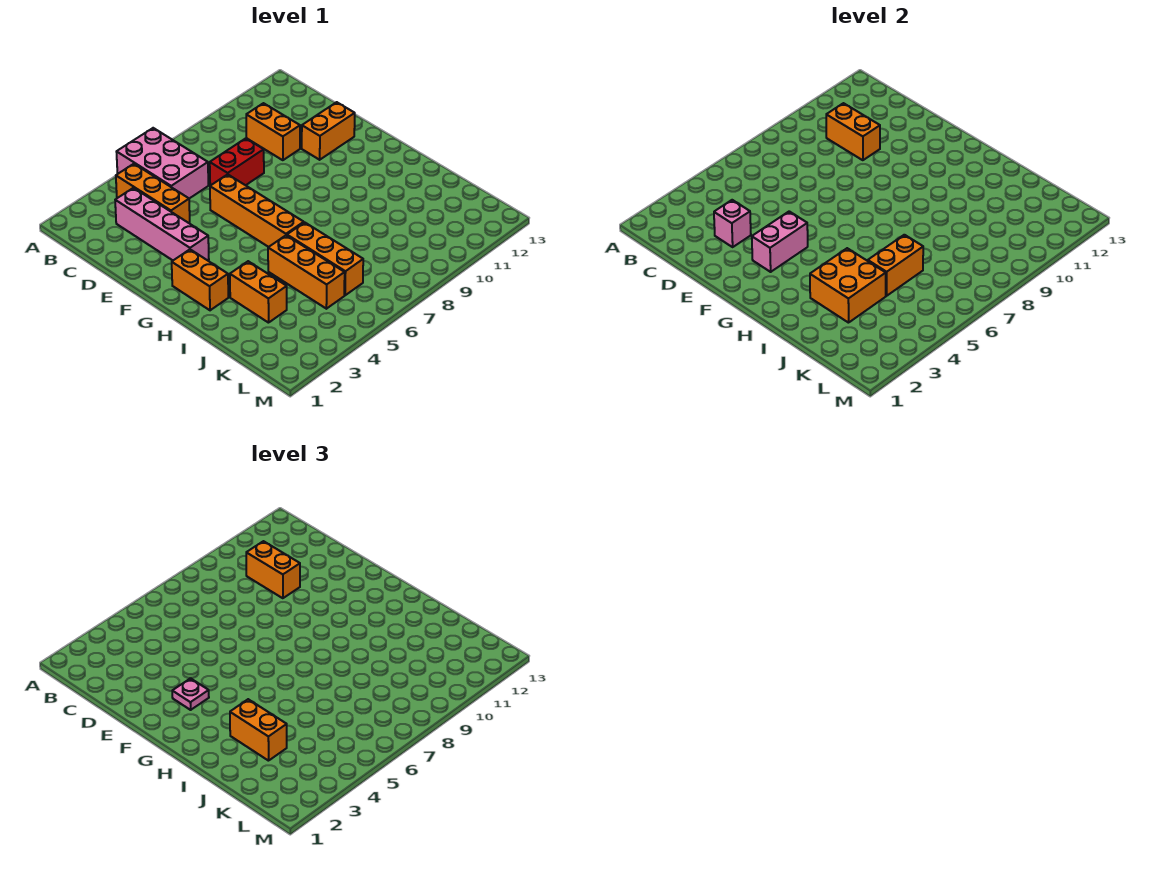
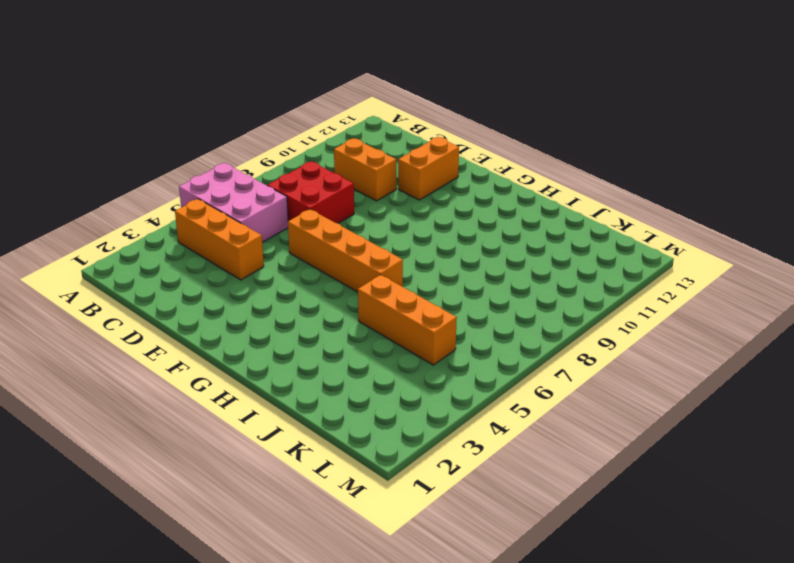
red brick C7:D8 level 1 -> red brick D7:D8 level 1
none -> pink brick C3:F3 level 1
none -> orange brick G2:H2 level 1
none -> orange brick I3:J3 level 1

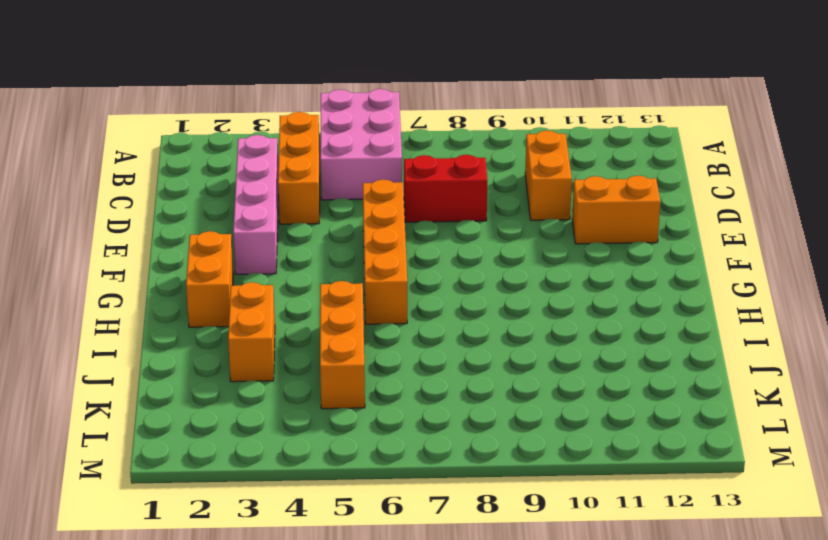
none -> orange brick I6:K6 level 1
none -> orange brick C10:D10 level 2
none -> pink brick D3 level 2

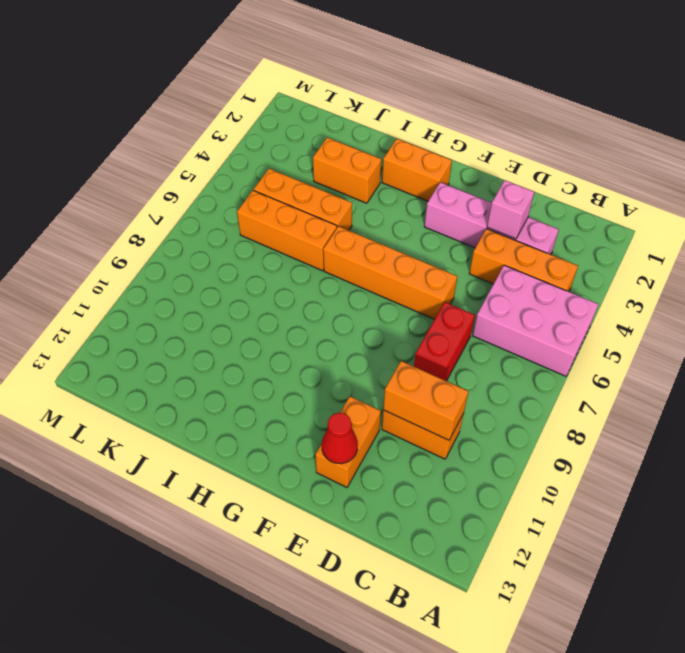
red cone E12 level 2 -> none
none -> pink brick F3:F4 level 2
none -> orange brick I3:J4 level 2
none -> orange brick J5:J6 level 2

